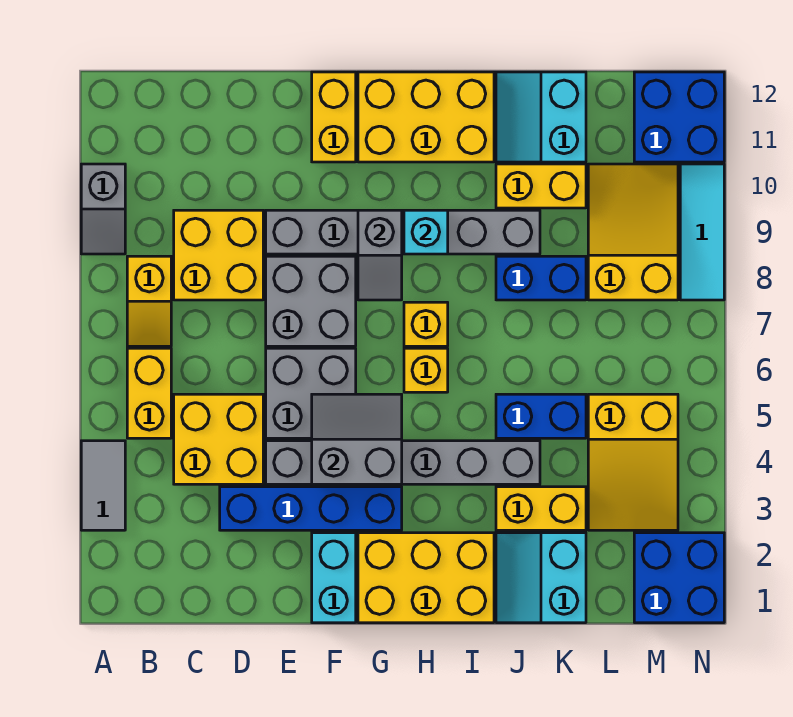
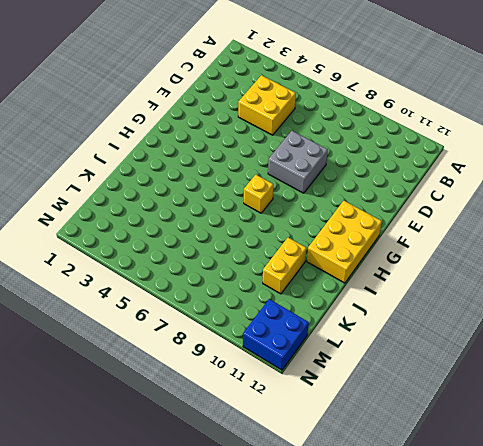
none -> grey tile A3:A4 level 1
none -> grey slope A9:A10 level 1 top 10
none -> yellow brick B5:B6 level 1
none -> yellow slope B7:B8 level 1 top 8

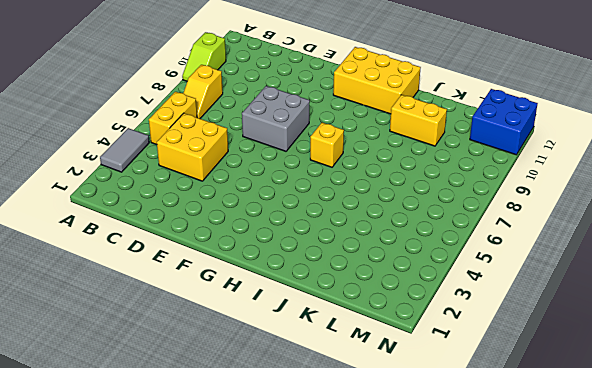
lime slope A9:A10 level 1 top 10 -> grey slope A9:A10 level 1 top 10
none -> yellow brick C8:D9 level 1
none -> blue brick D3:G3 level 1
none -> grey brick E4:J4 level 1
none -> grey brick E5:F6 level 1

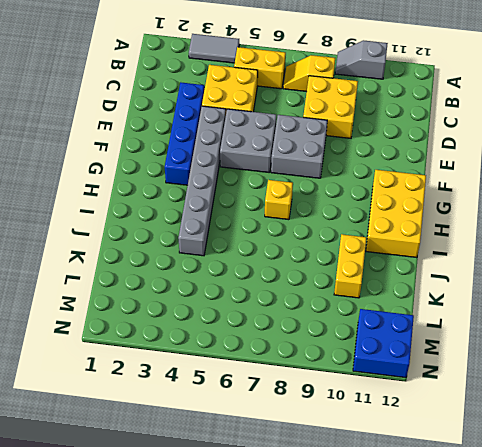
none -> grey brick E9:J9 level 1
none -> cyan brick F1:F2 level 1
none -> yellow brick F11:F12 level 1
none -> yellow brick G1:I2 level 1

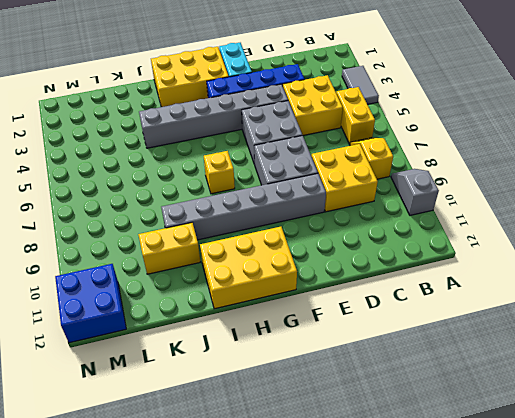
none -> yellow brick F11:F12 level 1
none -> yellow brick H6 level 1
none -> cyan slope J1:K2 level 1 top K
none -> yellow brick J3:K3 level 1

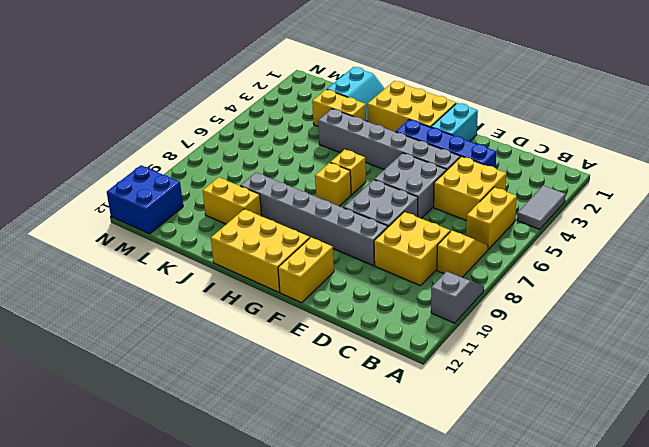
none -> blue brick J5:K5 level 1
none -> blue brick J8:K8 level 1
none -> cyan slope J11:K12 level 1 top K
none -> yellow slope L3:M5 level 1 top 5

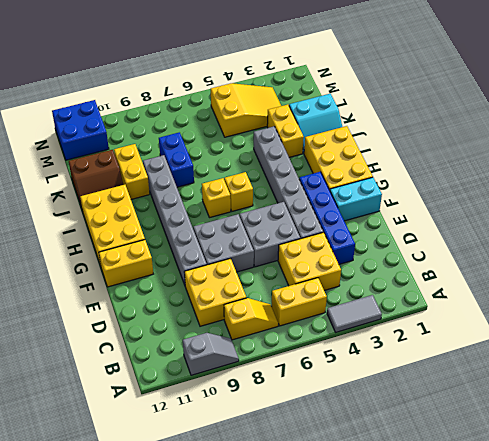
brown slope J11:K12 level 1 top K -> cyan slope J11:K12 level 1 top K
none -> blue brick J5:K5 level 1
none -> yellow slope L8:M10 level 1 top 8
none -> blue brick M1:N2 level 1
none -> cyan tile N8:N10 level 1

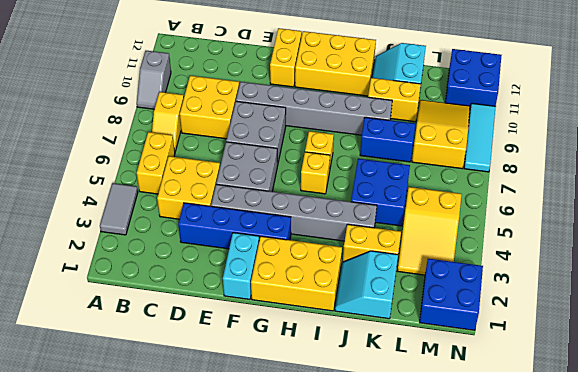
blue brick J5:K6 level 1 -> blue brick J5:K5 level 1
none -> grey slope F4:G5 level 2 top 4
none -> grey slope G8:G9 level 2 top 9
none -> cyan brick H9 level 2

